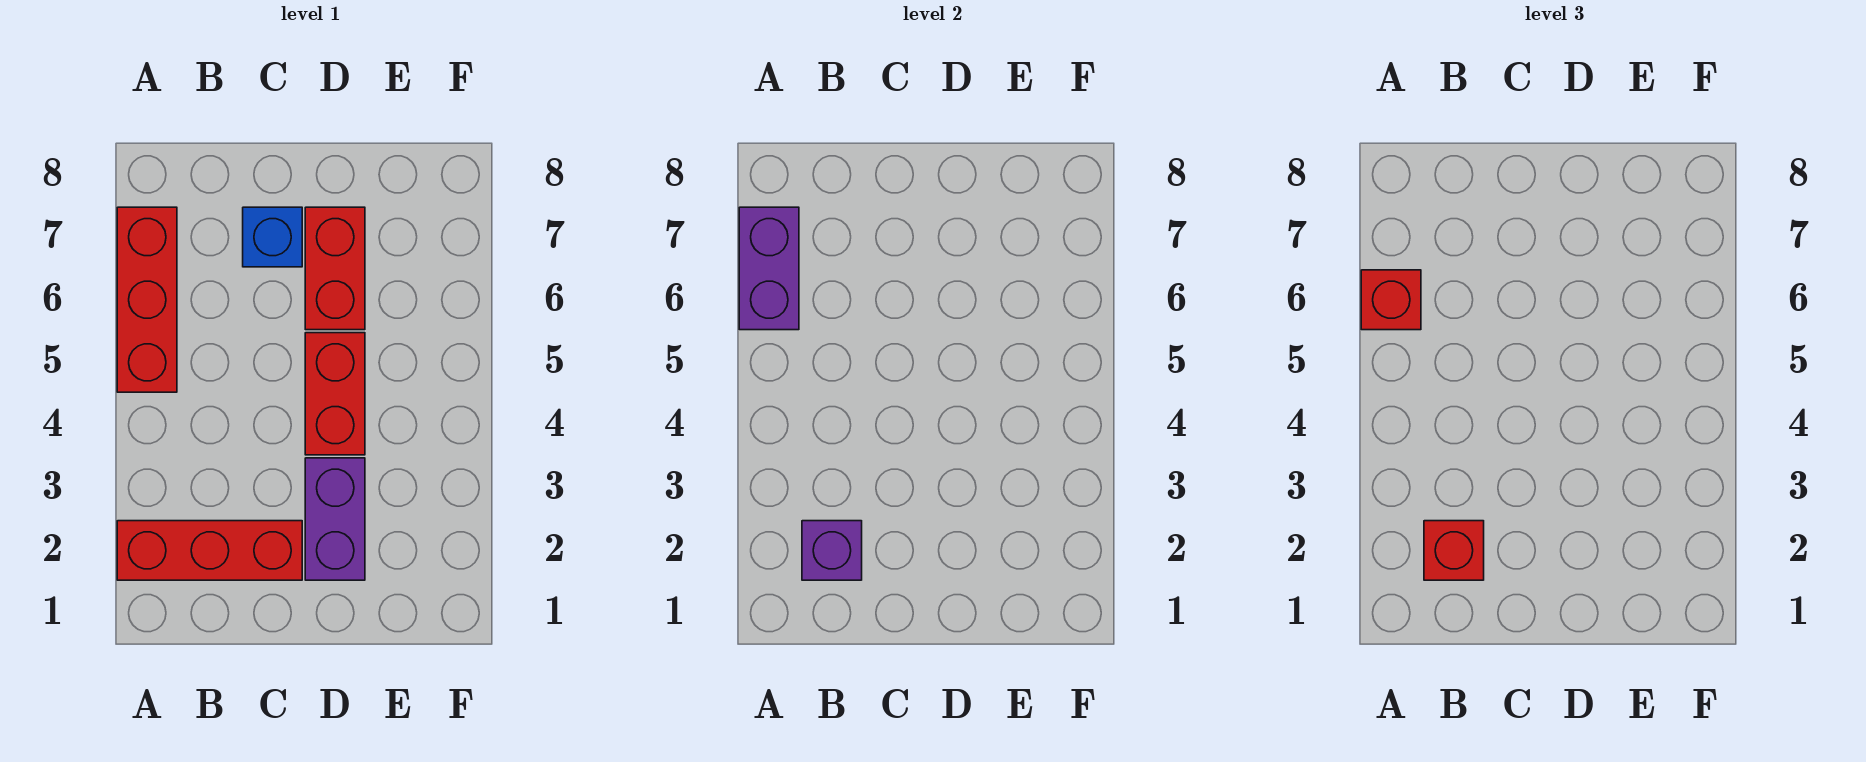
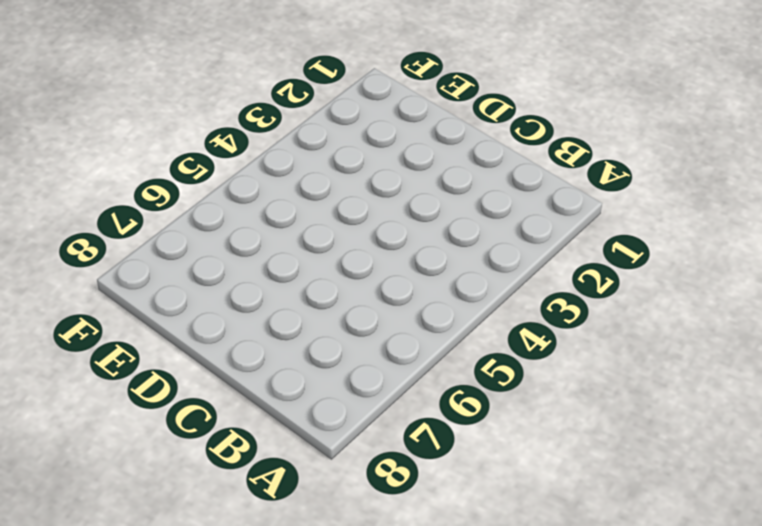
none -> red brick A2:C2 level 1
none -> red brick A5:A7 level 1

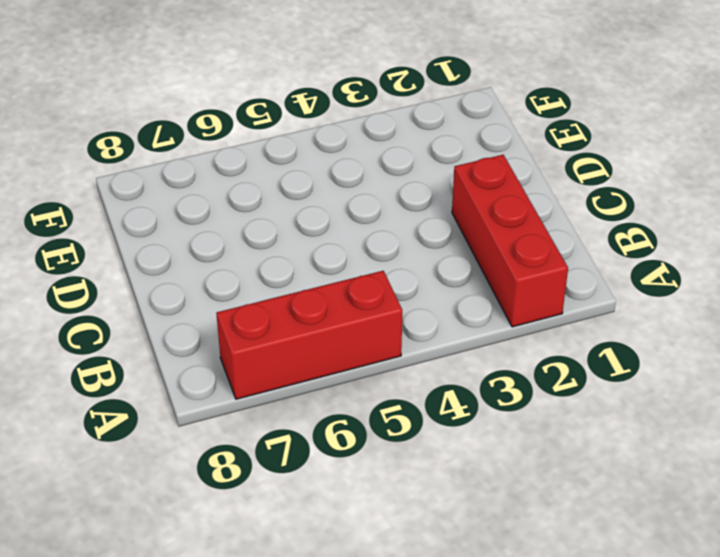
none -> blue brick C7 level 1
none -> purple brick D2:D3 level 1

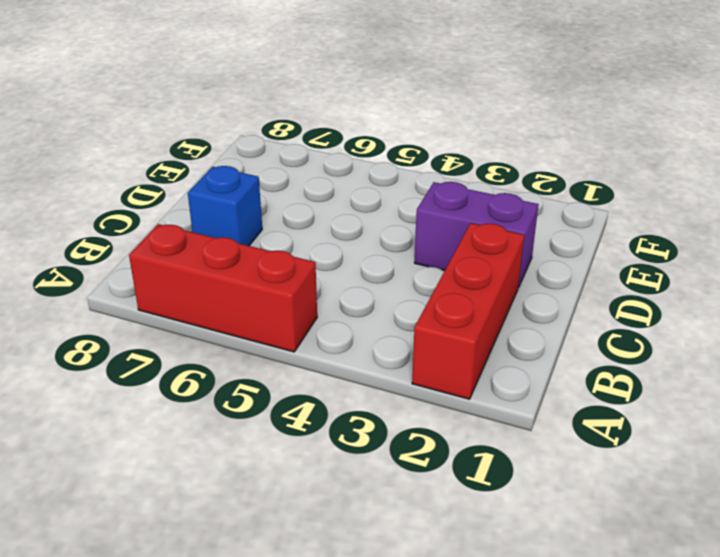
none -> red brick D4:D5 level 1
none -> red brick D6:D7 level 1

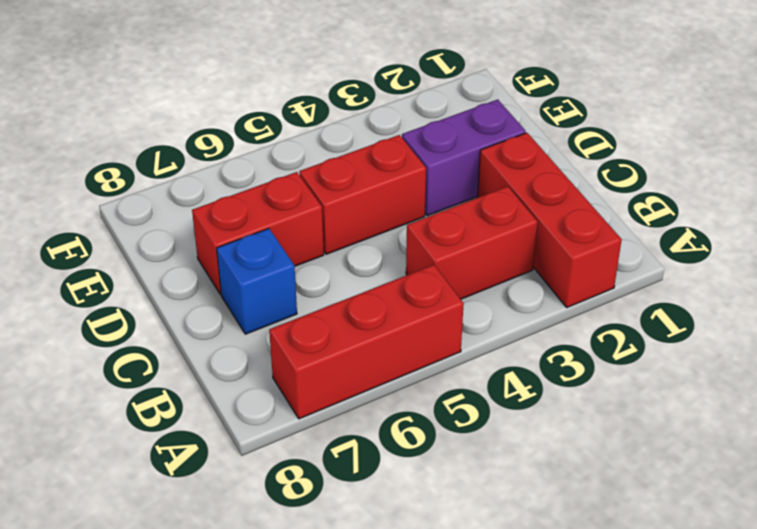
red brick B3:B4 level 1 -> none
none -> purple brick A6:A7 level 2
none -> purple brick B2 level 2

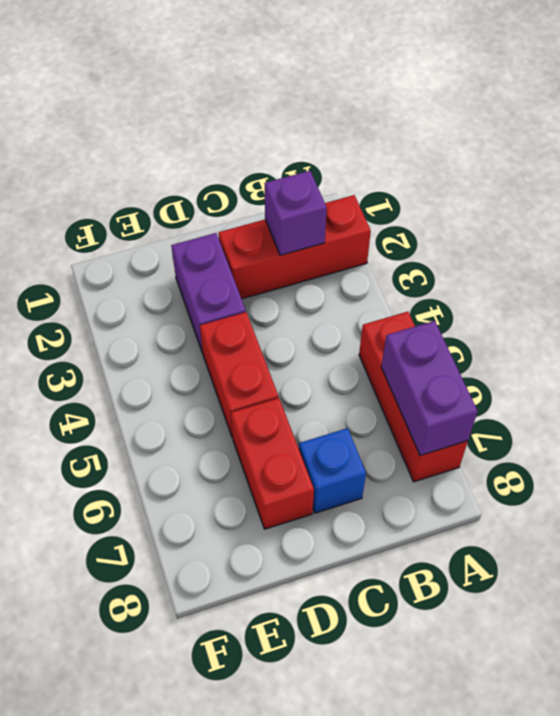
none -> red brick A6 level 3
none -> red brick B2 level 3

